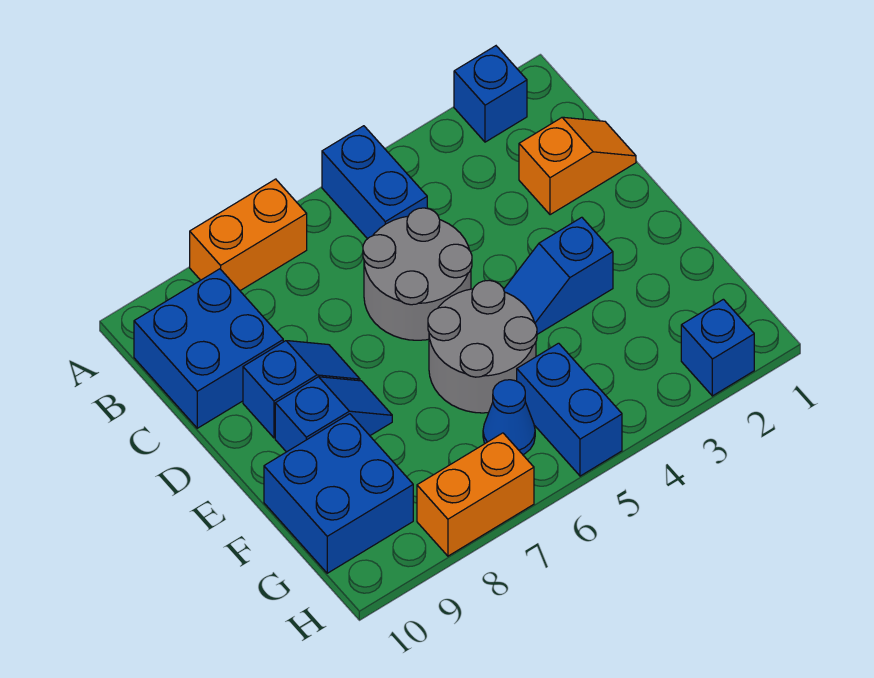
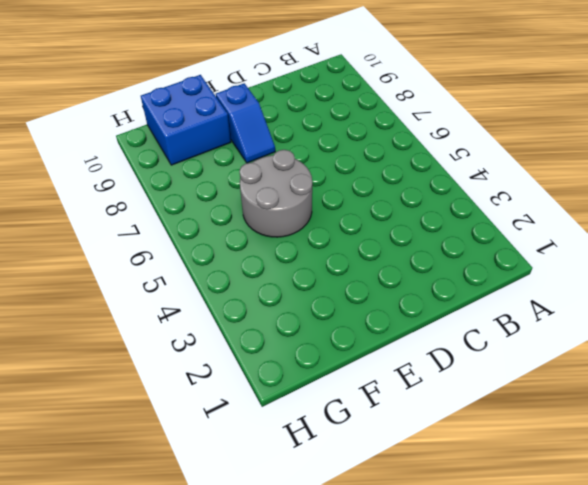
none -> blue brick A2 level 1
none -> blue brick A5:B5 level 1
none -> orange brick A7:A8 level 1

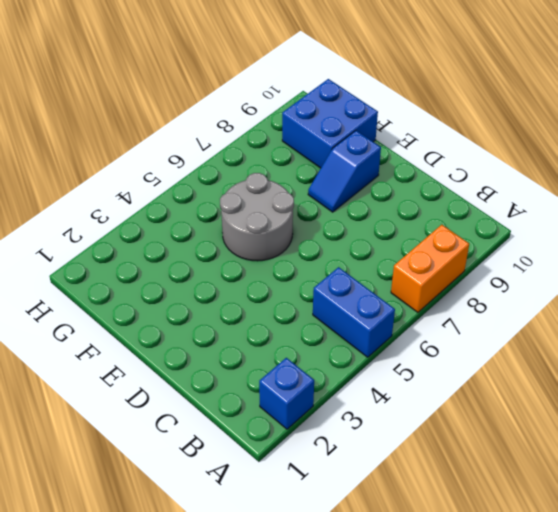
none -> blue brick B9:C10 level 1
none -> orange slope C1:C2 level 1 top 2
none -> grey round brick C5:D6 level 1

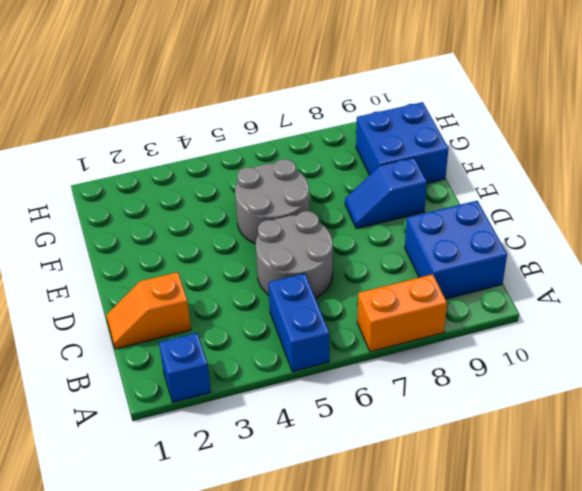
none -> blue slope D8:D9 level 1 top 9
none -> blue slope E3:E4 level 1 top 3
none -> blue brick G5:H5 level 1

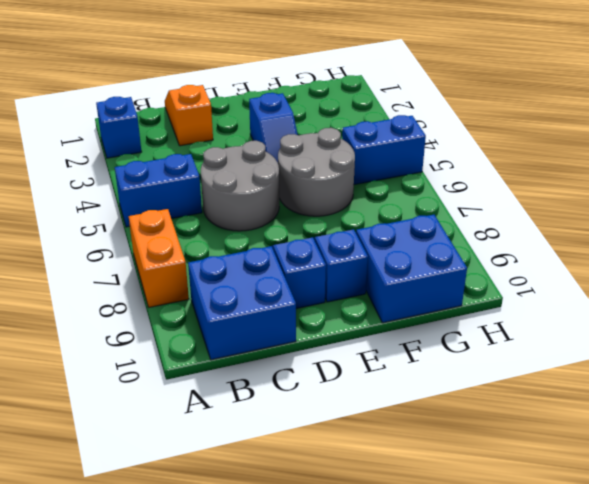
none -> blue cone G6 level 1
none -> blue brick H2 level 1
none -> orange brick H7:H8 level 1

